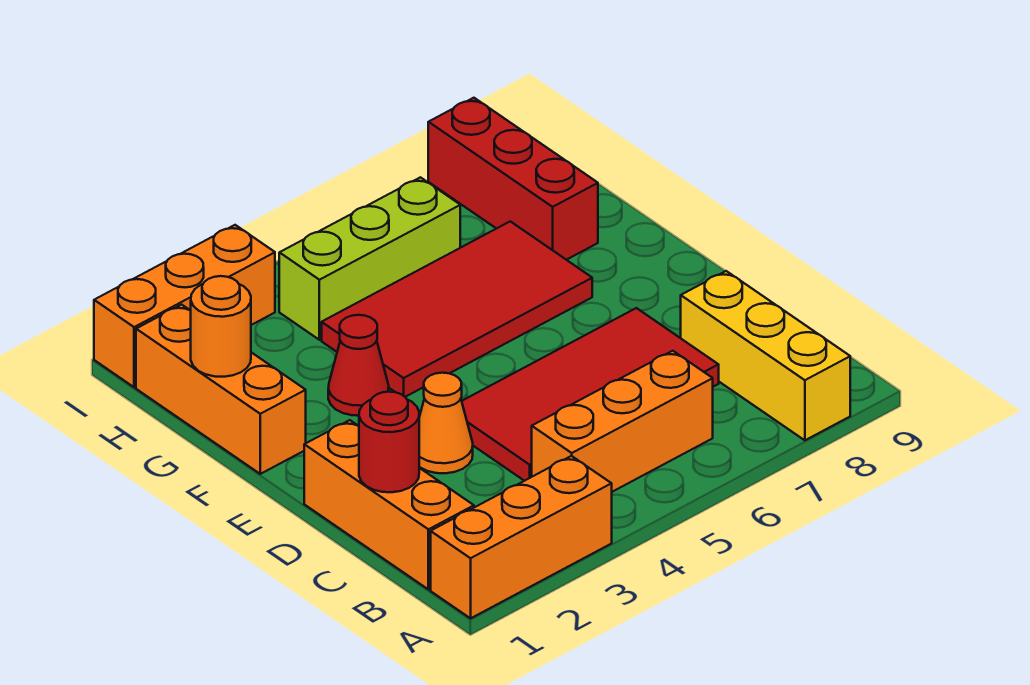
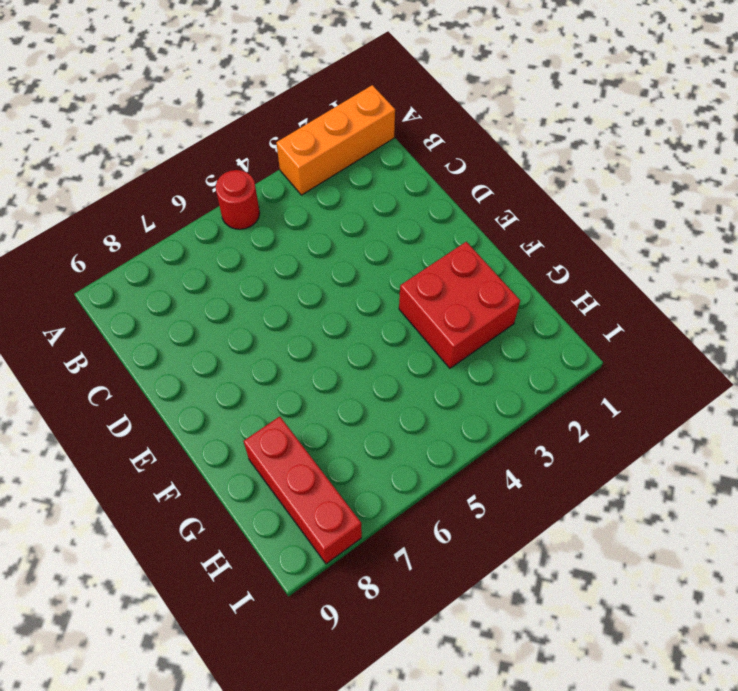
red round brick A5 level 1 -> red round brick C1 level 2
red brick F2:G3 level 1 -> red cone F3 level 1
none -> yellow brick A8:C8 level 1
none -> orange brick B1:D1 level 1
none -> orange brick B4:B6 level 1

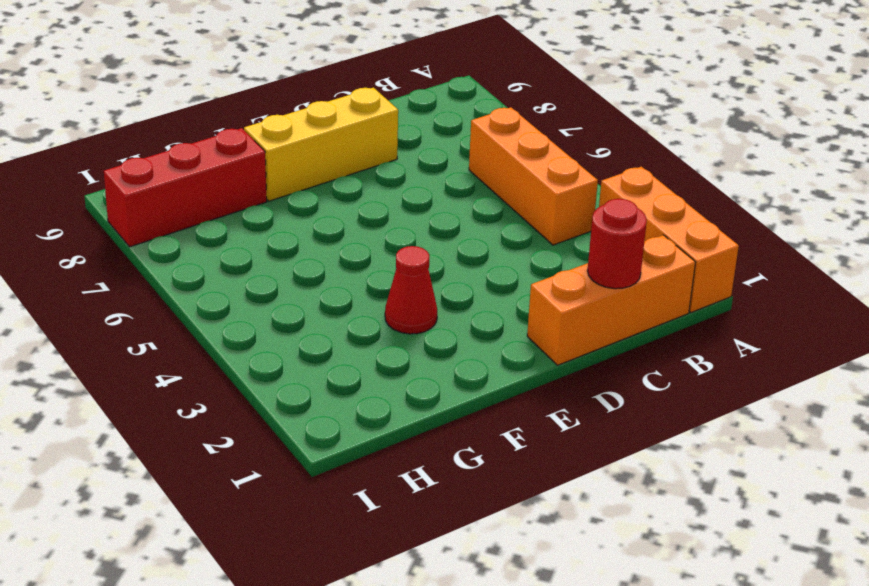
yellow brick D8:F8 level 1 -> yellow brick A8:C8 level 1
none -> red tile C4:D7 level 1
none -> orange cone D3 level 1
none -> orange brick F1:H1 level 1

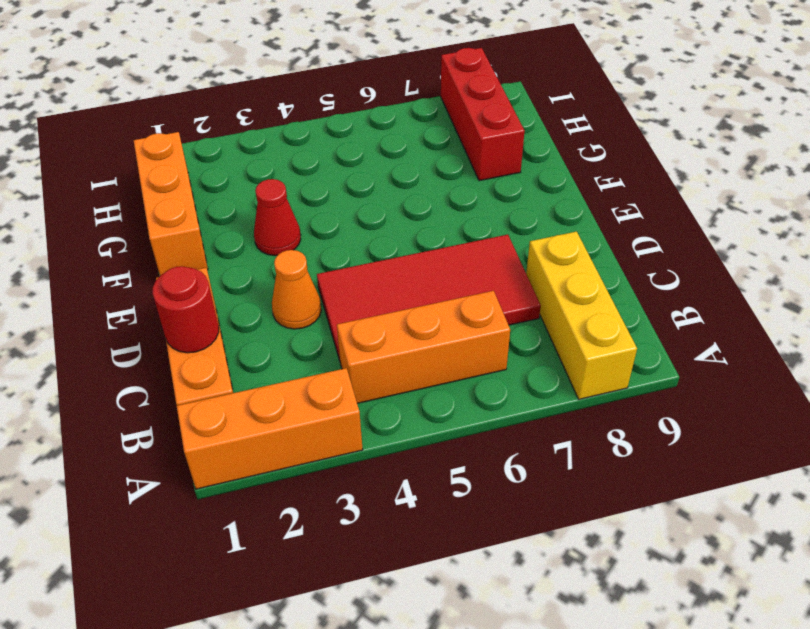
none -> red tile F4:G7 level 1
none -> lime brick H4:H6 level 1
none -> orange brick I1:I3 level 1

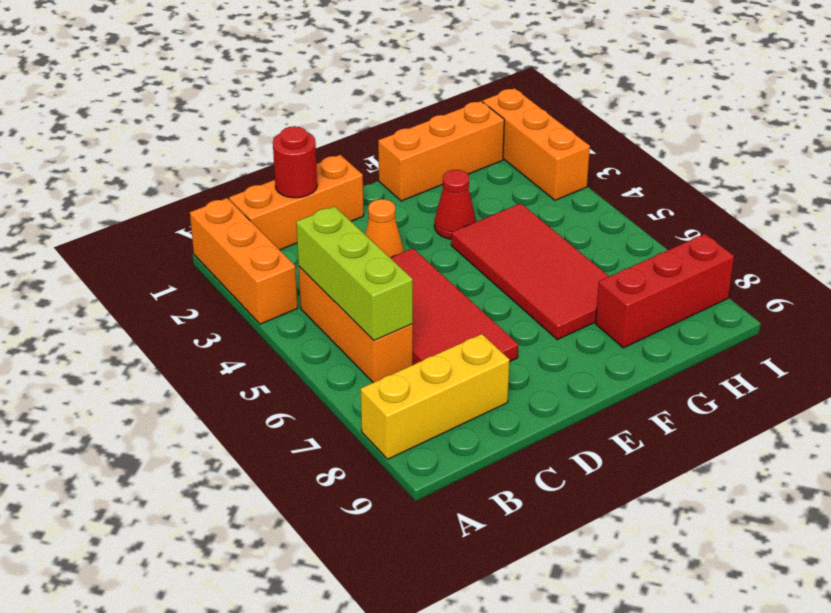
lime brick B4:B6 level 2 -> lime brick H4:H6 level 1
none -> orange round brick G1 level 2

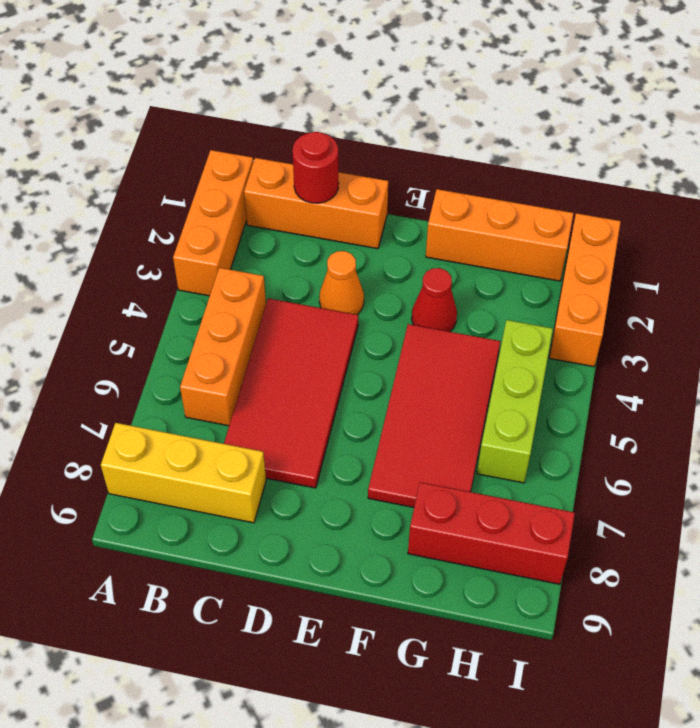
none -> orange round brick G1 level 2

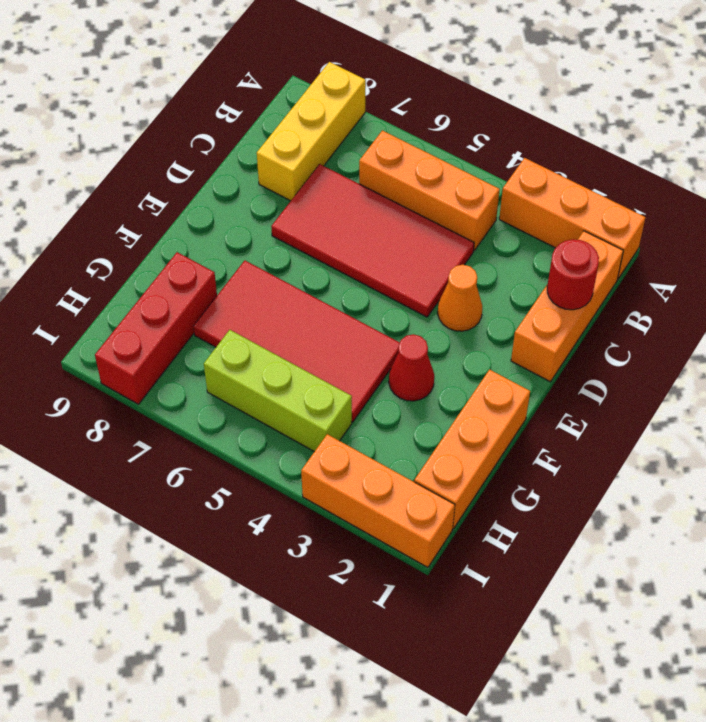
none -> orange round brick G1 level 2

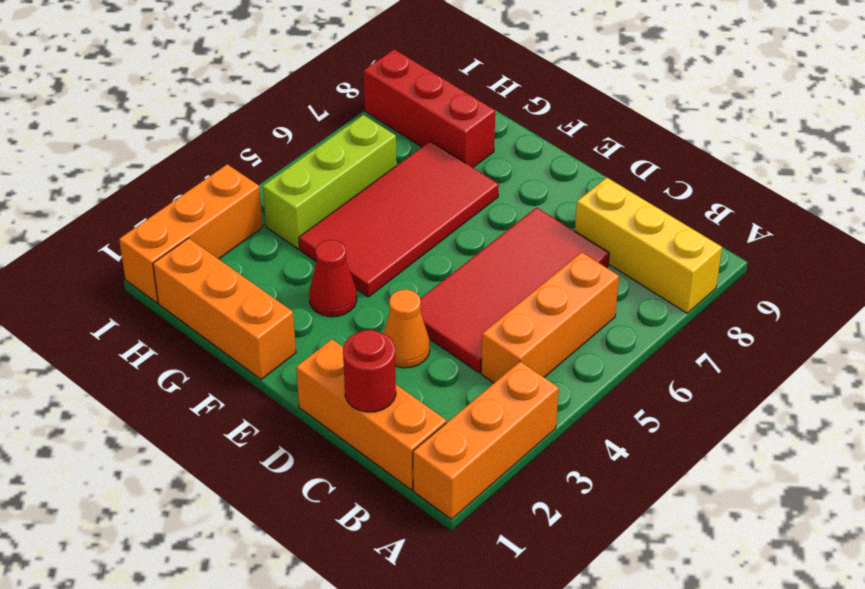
none -> orange round brick G1 level 2

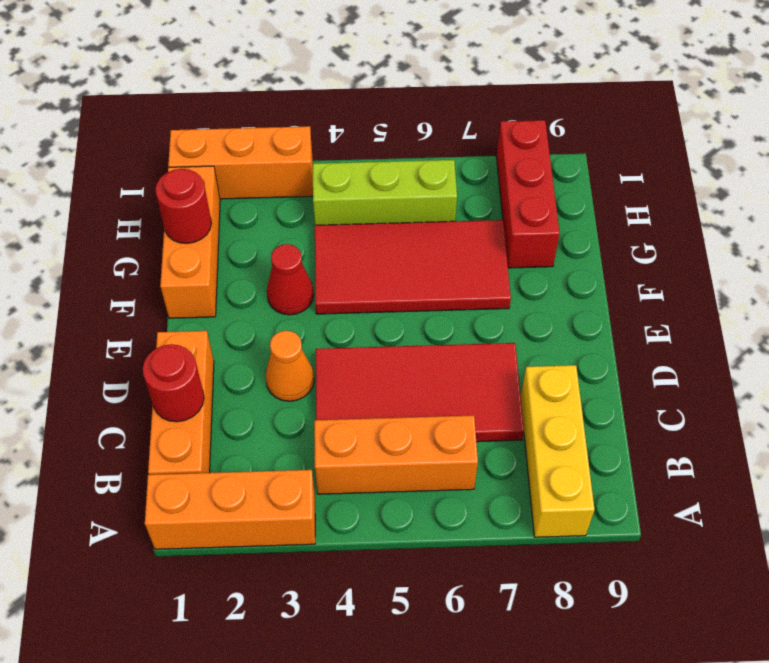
red round brick G1 level 2 -> orange round brick G1 level 2

